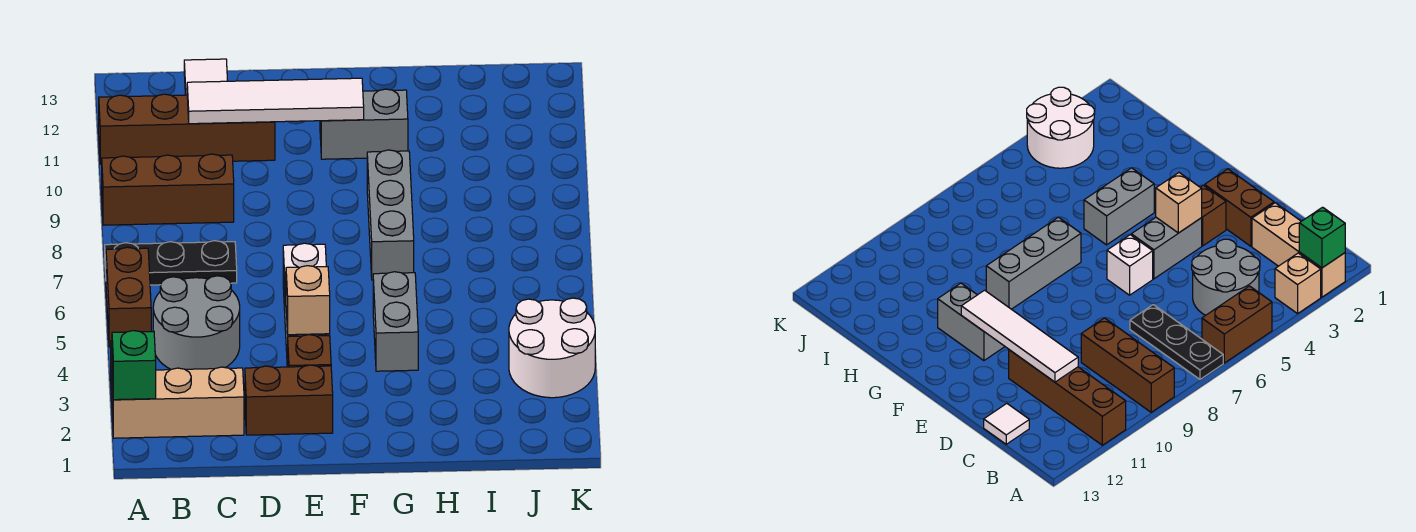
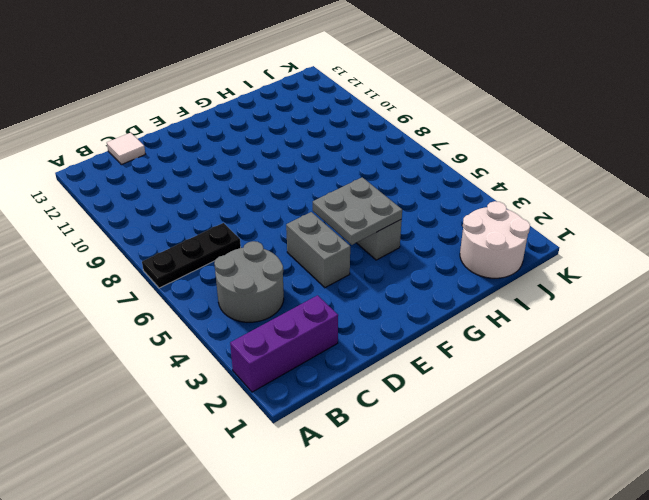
purple brick A2:C2 level 1 -> tan brick A2:C2 level 1
grey plate F4:G5 level 2 -> none
white round brick I1:J2 level 1 -> white round brick J3:K4 level 1
none -> tan brick A3 level 1
none -> brown brick A5:A6 level 1
none -> brown brick A9:C9 level 1

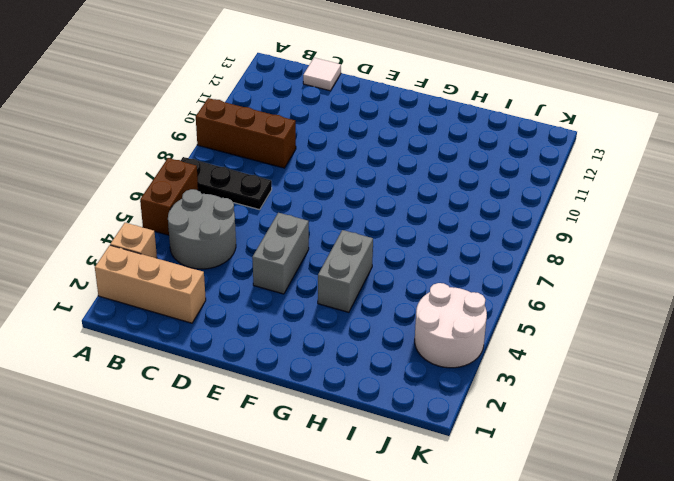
none -> brown brick A11:D11 level 1
none -> brown brick D2:E2 level 1
none -> brown brick E3 level 1

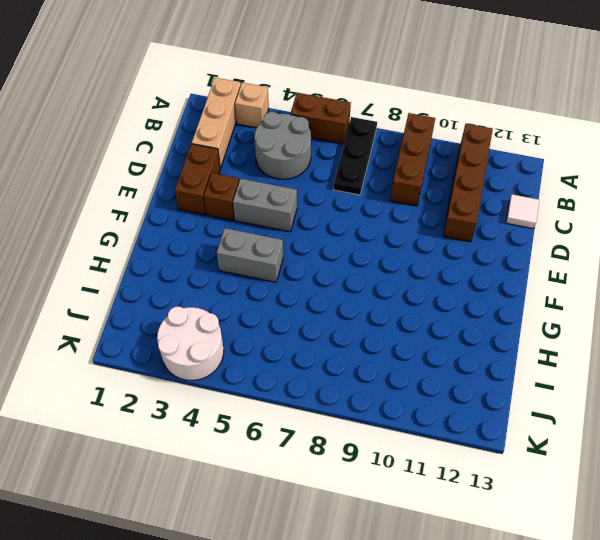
none -> white brick E6 level 1
none -> grey brick F11:G11 level 1
none -> grey brick G7:G9 level 1

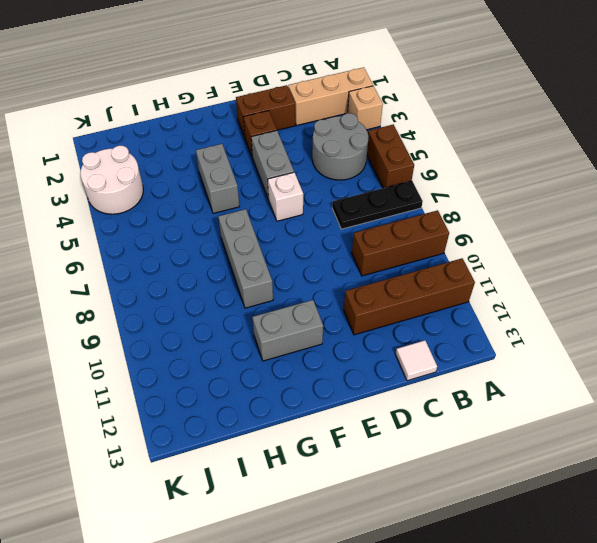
none -> green brick A2 level 2
none -> white tile C11:F11 level 2
none -> tan brick E4 level 2

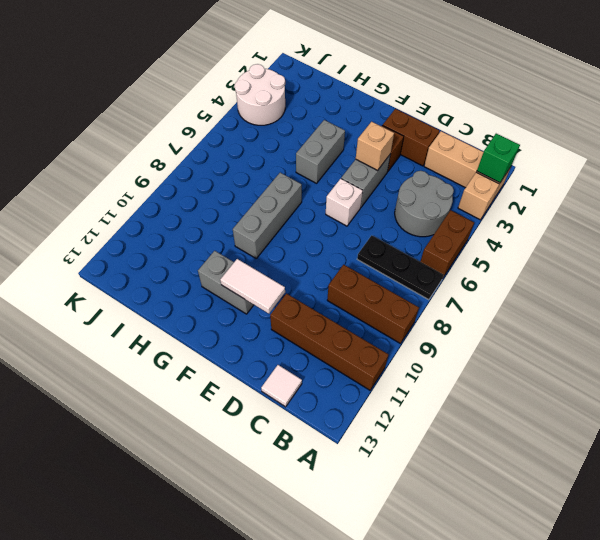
white tile E11:F11 level 2 -> white tile C11:F11 level 2

